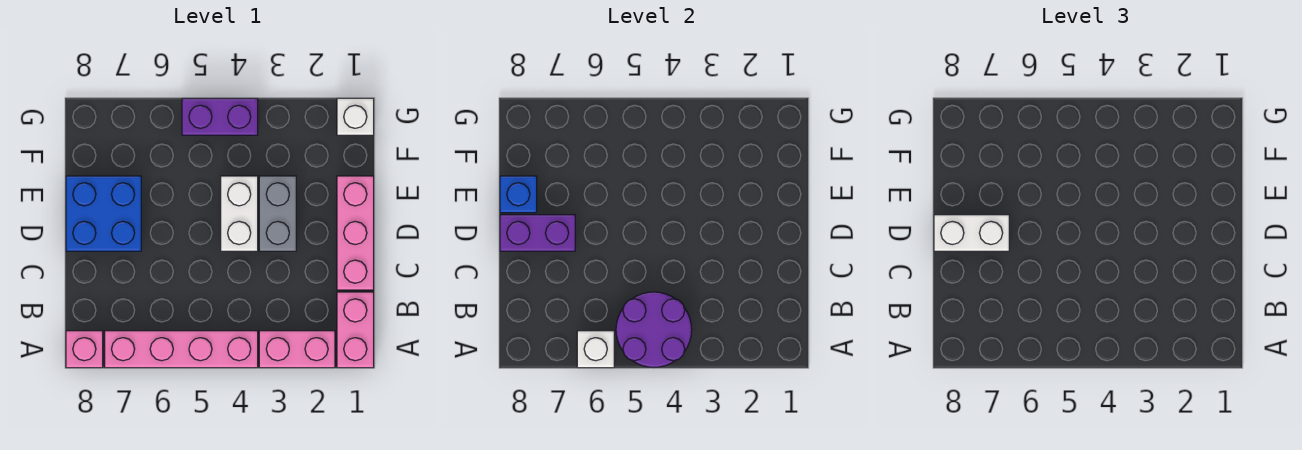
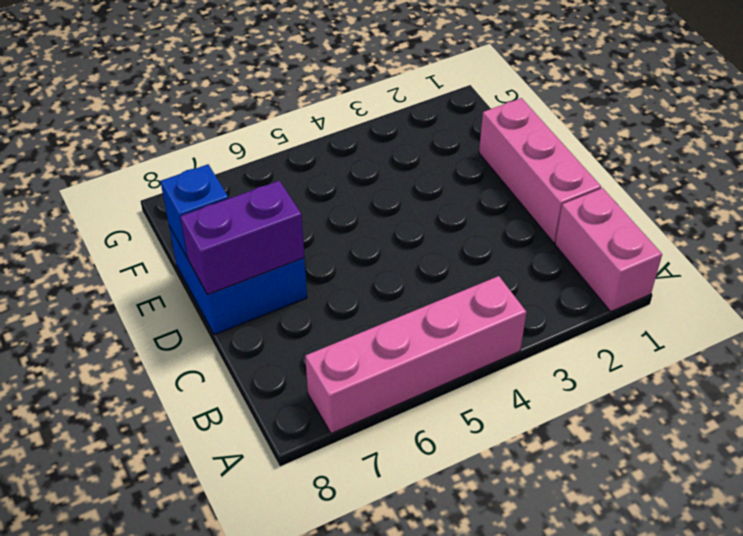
none -> pink brick A2:A3 level 1
none -> pink brick A8 level 1
none -> grey brick D3:E3 level 1

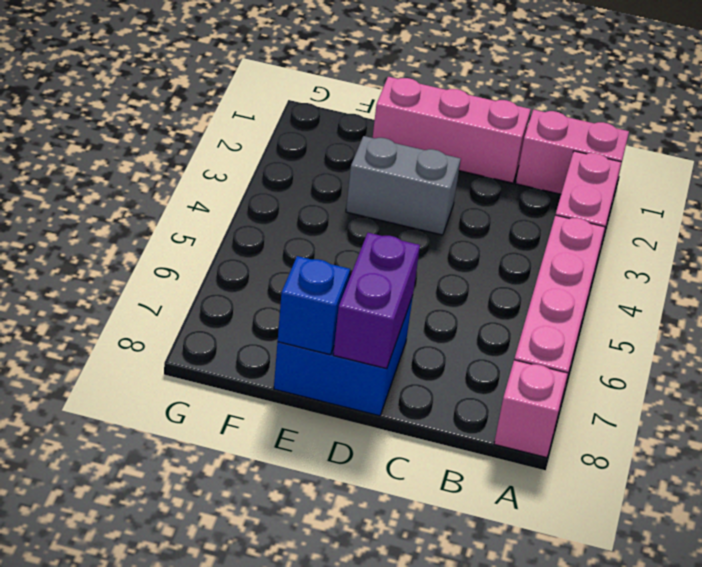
none -> white brick D4:E4 level 1
none -> white brick G1 level 1
none -> purple brick G4:G5 level 1

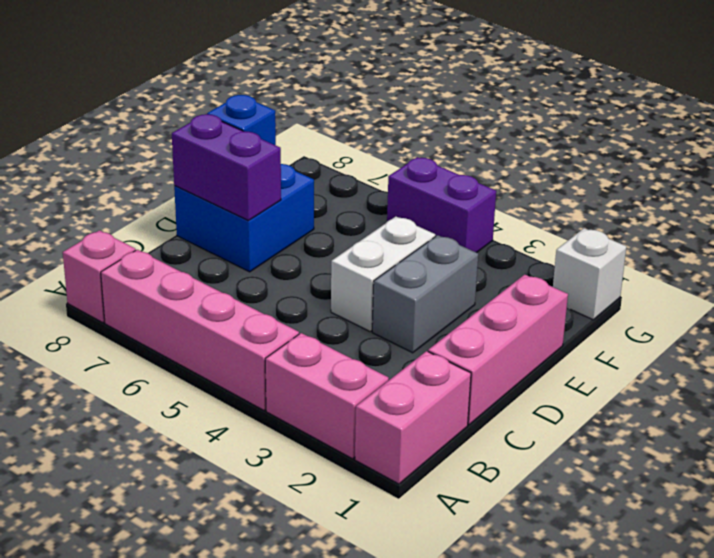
none -> purple round brick A4:B5 level 2
none -> white brick A6 level 2
none -> white brick D7:D8 level 3

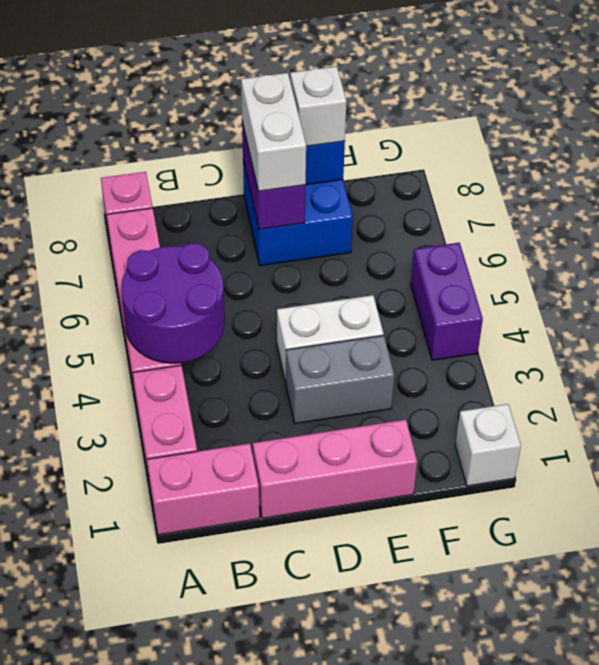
white brick E8 level 3 -> white brick A6 level 2

